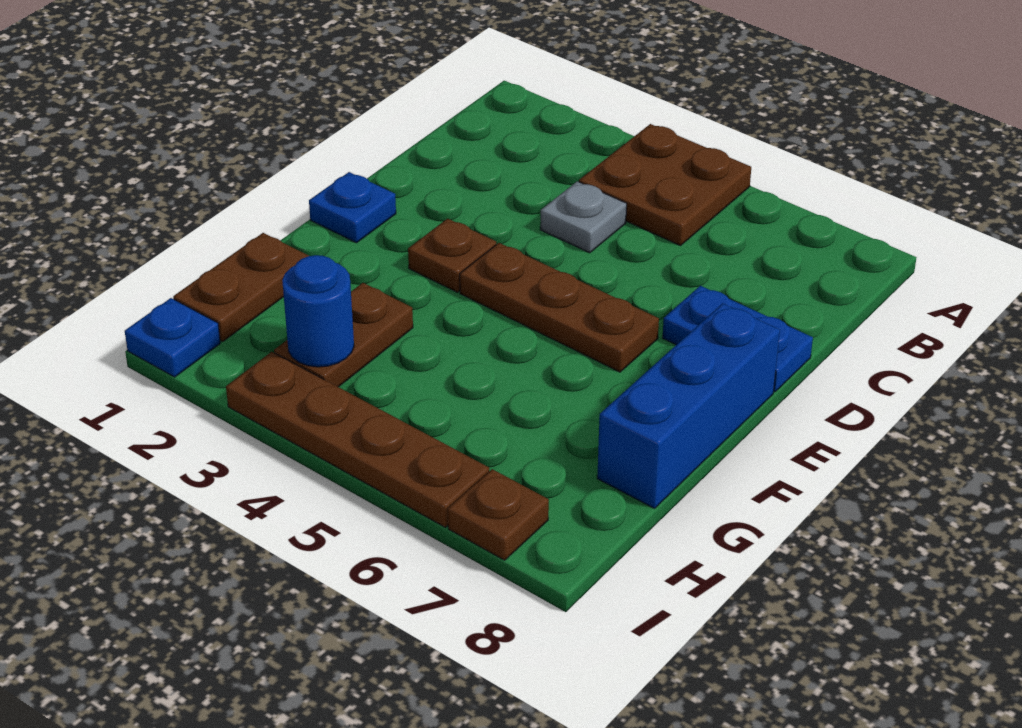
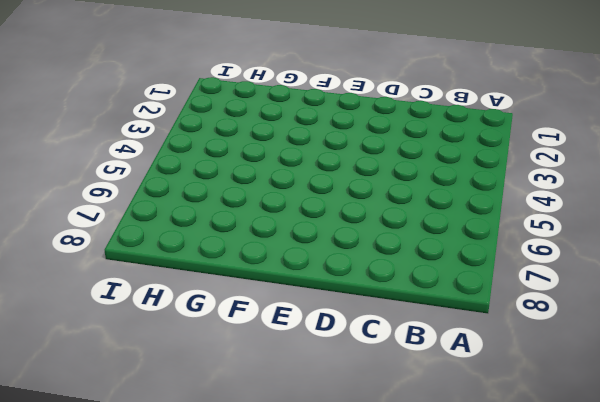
none -> brown plate A4:B5 level 1
none -> grey plate C4 level 1
none -> blue plate D7:D8 level 1

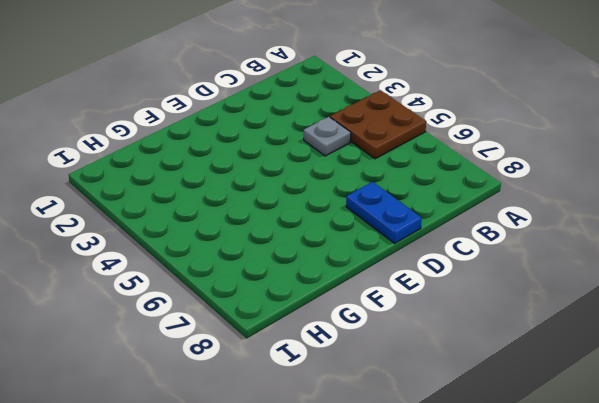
none -> blue plate E1 level 1
none -> brown plate E3 level 1
none -> brown plate E4:E6 level 1

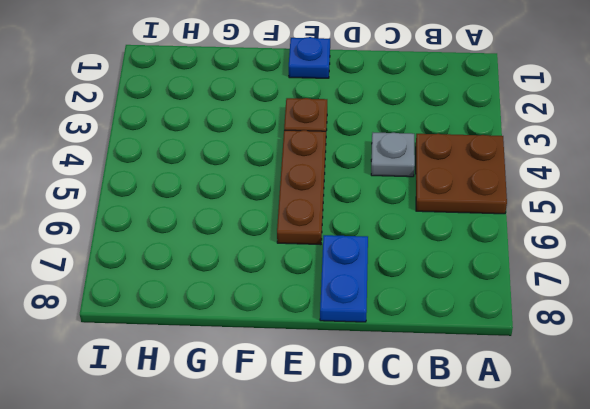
none -> blue brick E8:G8 level 1
none -> brown plate G1:H1 level 1
none -> brown plate G3:H3 level 1

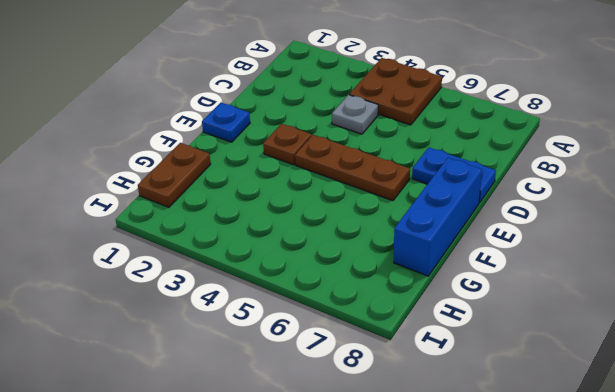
none -> brown plate G3:H3 level 1
none -> blue plate I1 level 1
none -> brown plate I3:I6 level 1

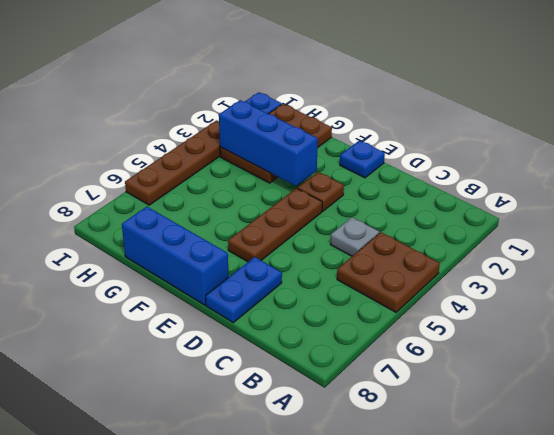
blue brick F3:H3 level 2 -> blue round brick H3 level 2
none -> brown plate I7 level 1

